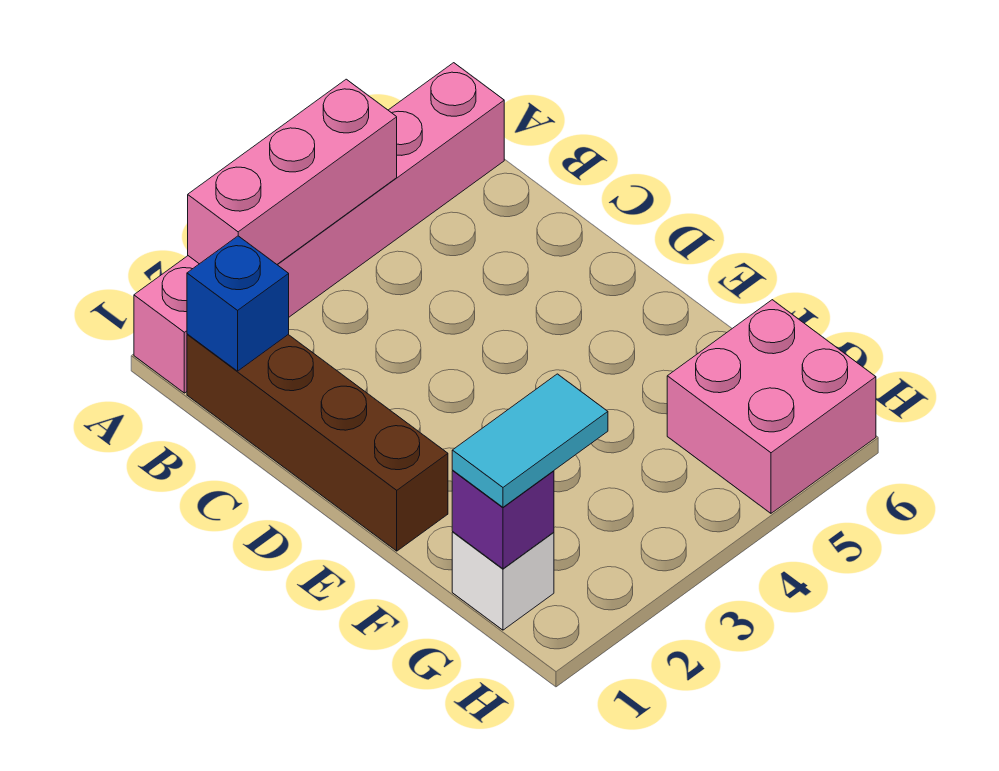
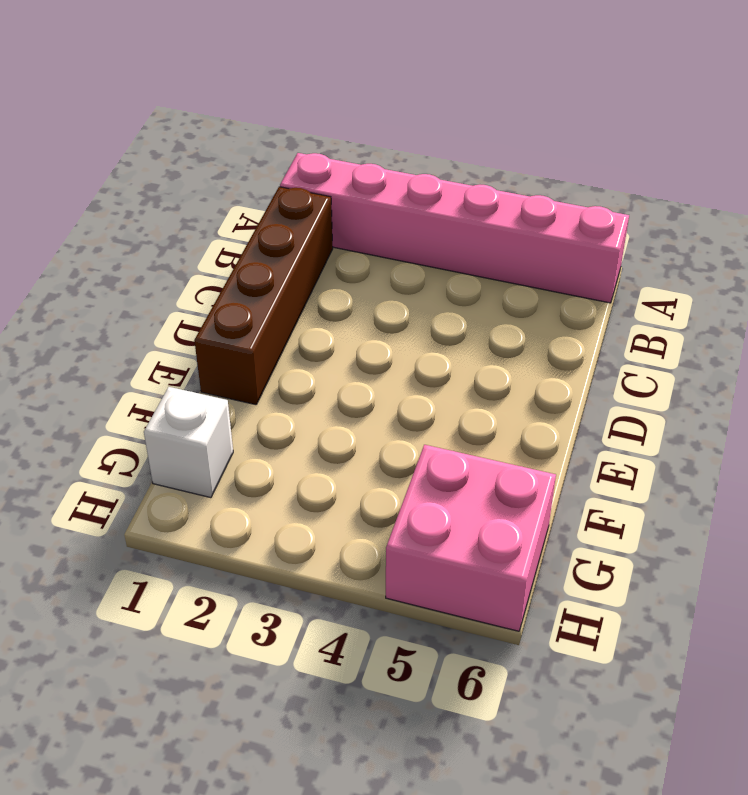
none -> pink brick A2:A4 level 2
none -> blue brick B1 level 2

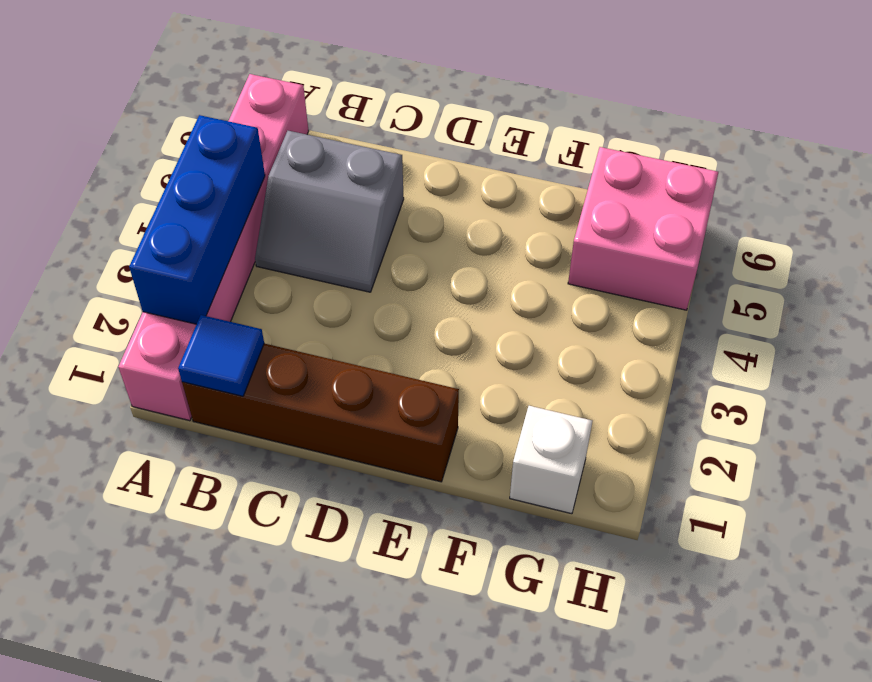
blue brick A2:A4 level 2 -> pink brick A2:A4 level 2
blue tile B1 level 2 -> blue brick B1 level 2
grey slope B4:C5 level 1 top 5 -> none
none -> purple brick G1 level 2
none -> cyan tile G1:G2 level 3

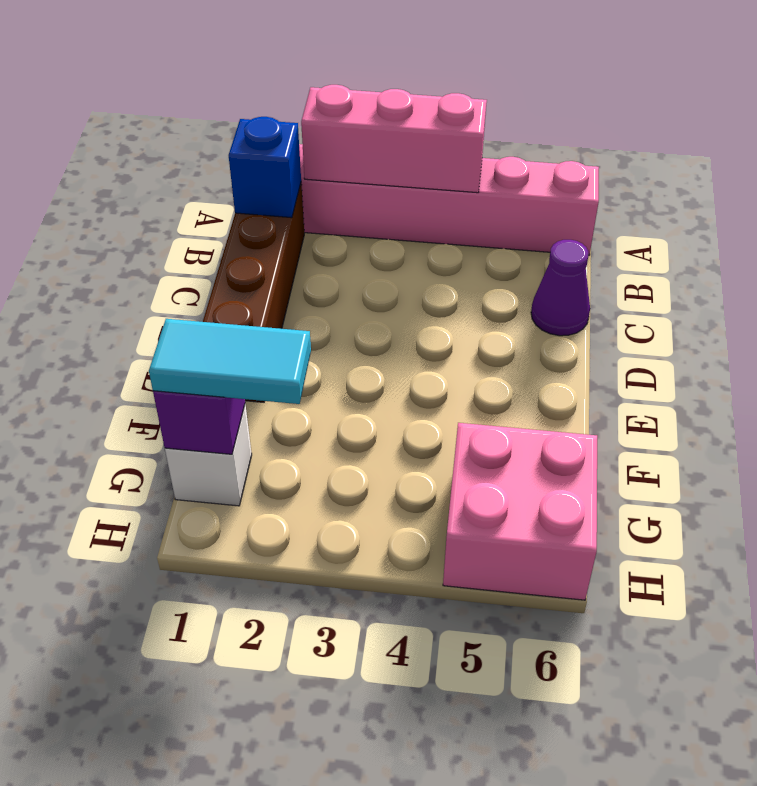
purple cone C6 level 1 -> none

